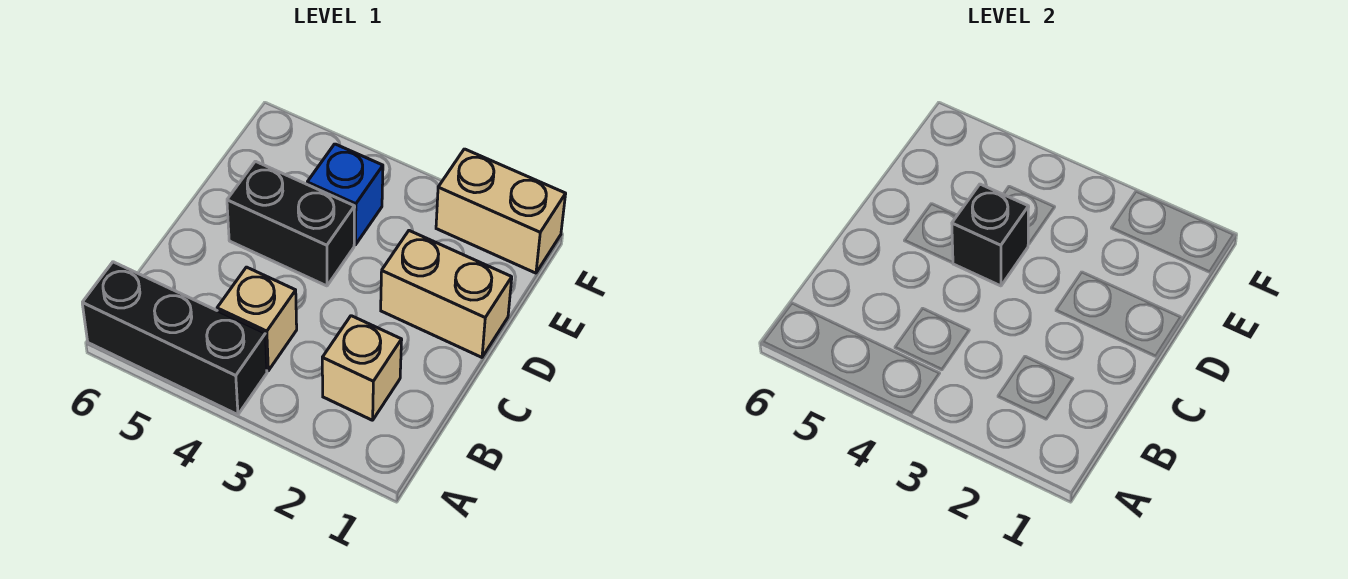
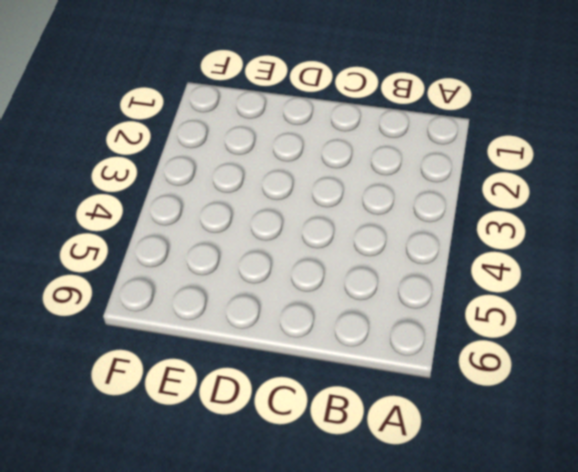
none -> black brick A4:A6 level 1
none -> tan brick B2 level 1

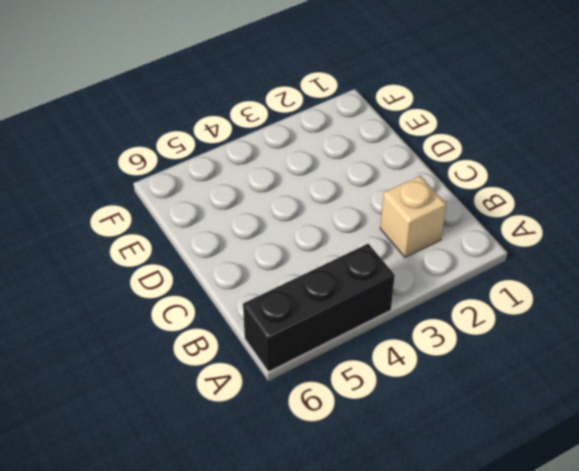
none -> tan brick B4 level 1
none -> tan brick D1:D2 level 1

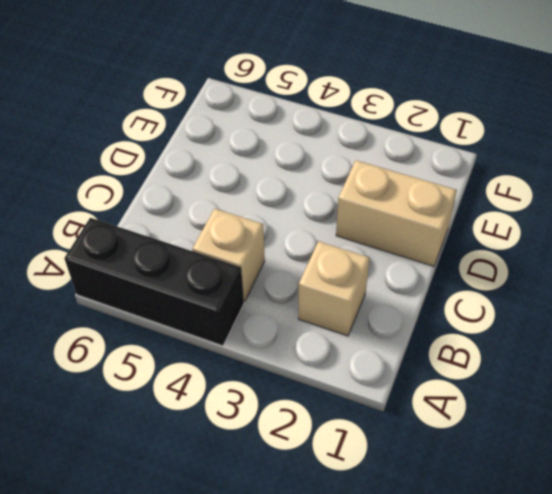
none -> black brick D4:D5 level 1
none -> blue brick E4 level 1

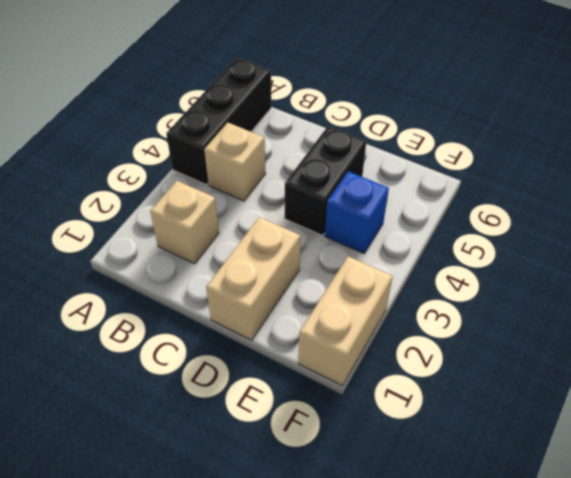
none -> black brick D4 level 2

